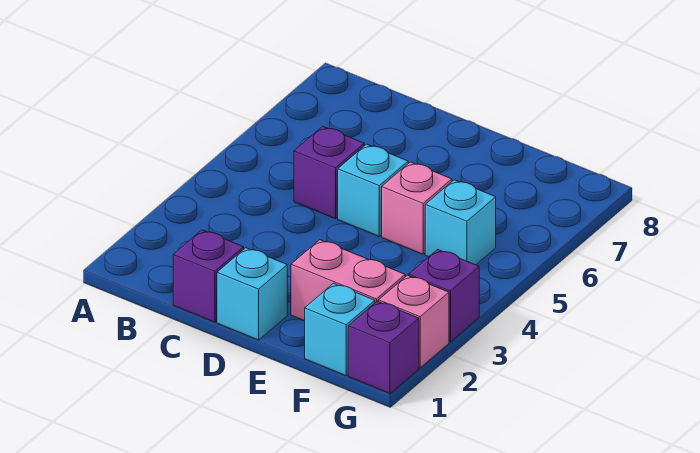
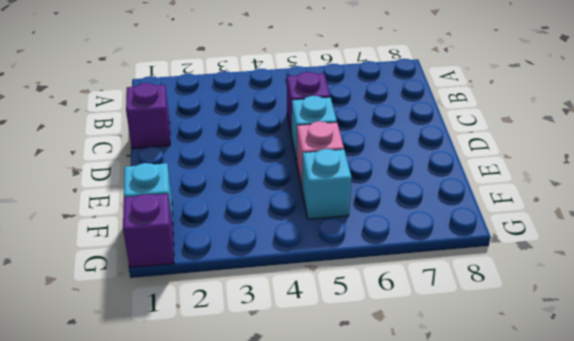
none -> cyan brick D1 level 1
none -> pink brick E2:F2 level 1

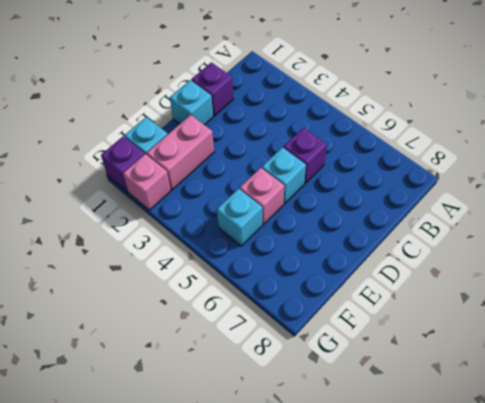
none -> purple brick G3 level 1

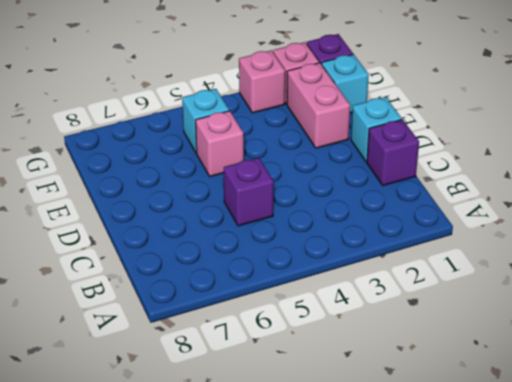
pink brick G3 level 1 -> purple brick G3 level 1
none -> cyan brick D5 level 1

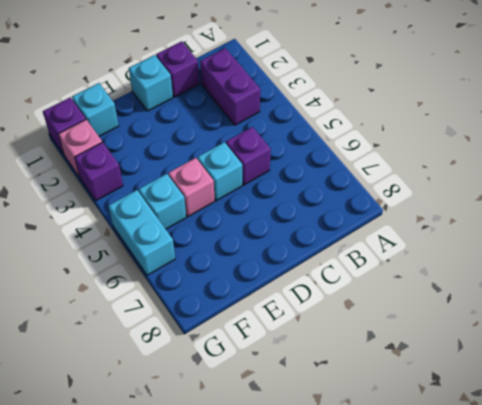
purple brick B2:B3 level 1 -> none
cyan brick G5:G6 level 1 -> none
none -> pink brick E2:F2 level 1

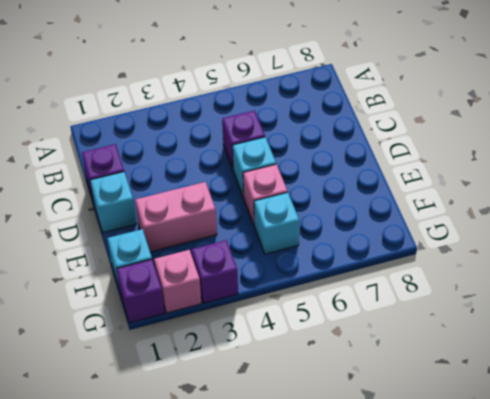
pink brick E2:E3 level 1 -> pink brick E2:F2 level 1

